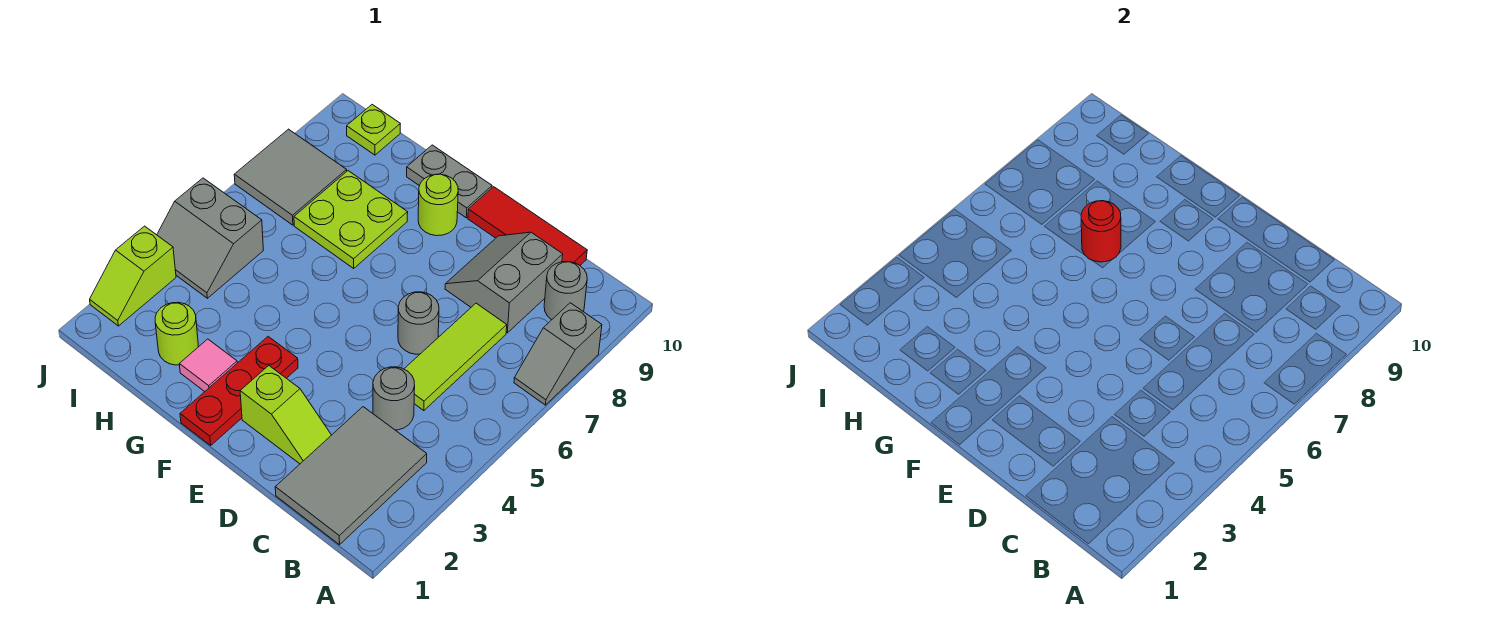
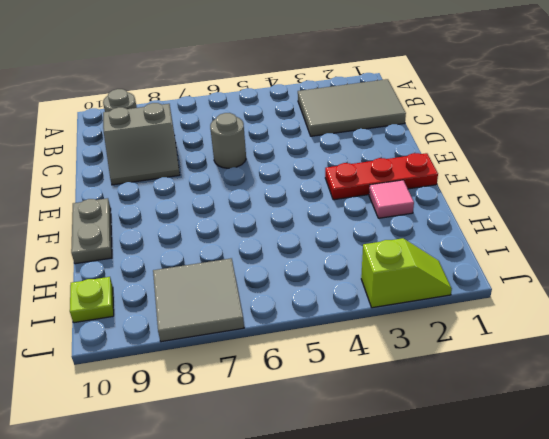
none -> grey slope A7:A8 level 1 top 8
none -> grey round brick C4 level 1
none -> lime tile C5:C7 level 1

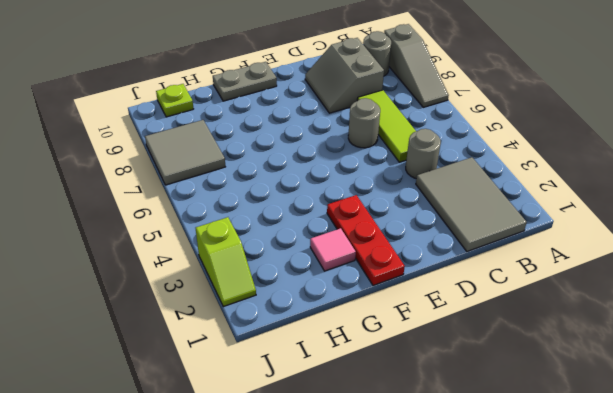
grey slope A7:A9 level 1 top 9 -> grey slope A7:A8 level 1 top 8
none -> red tile C10:E10 level 1
none -> lime slope D2:E2 level 1 top E
none -> lime round brick F9 level 1

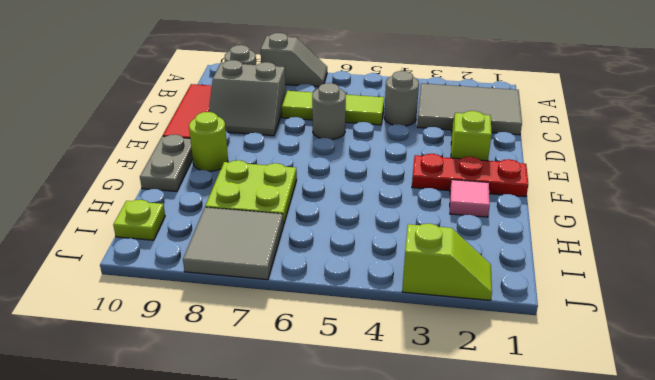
none -> lime round brick H2 level 1
none -> grey slope I4:J5 level 1 top 5
none -> red round brick G7 level 2

